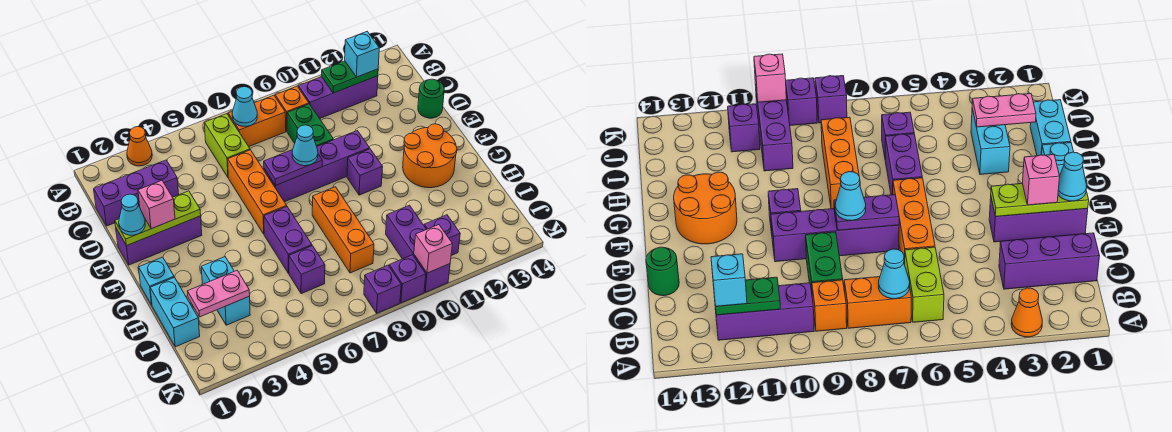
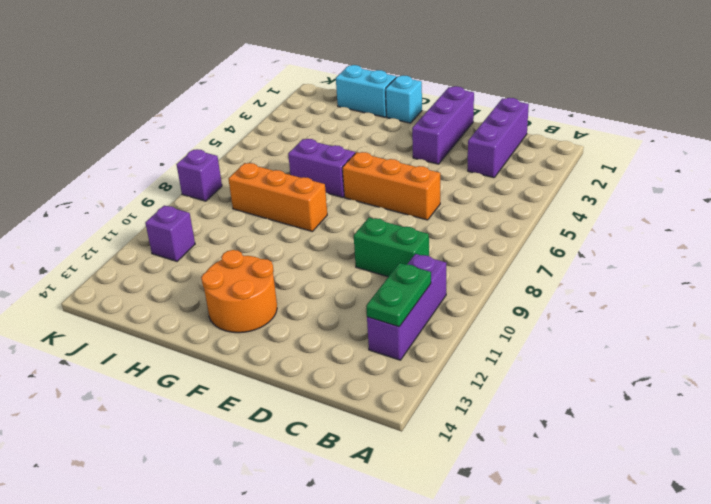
none -> orange cone A3 level 1
none -> lime brick B6:C6 level 1
none -> orange brick B7:B8 level 1
none -> orange brick B9 level 1

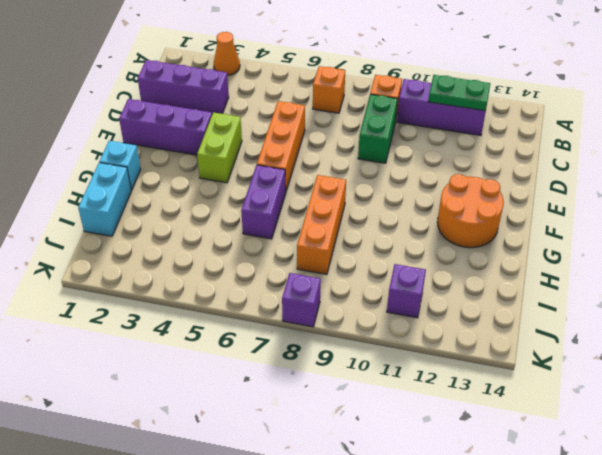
orange brick B7 level 1 -> orange brick B7:B8 level 1
lime brick E4:F4 level 1 -> lime brick B6:C6 level 1
none -> green round brick D14 level 1
none -> purple brick E7:E10 level 1
none -> purple brick F10 level 1
none -> cyan brick H3:I3 level 1

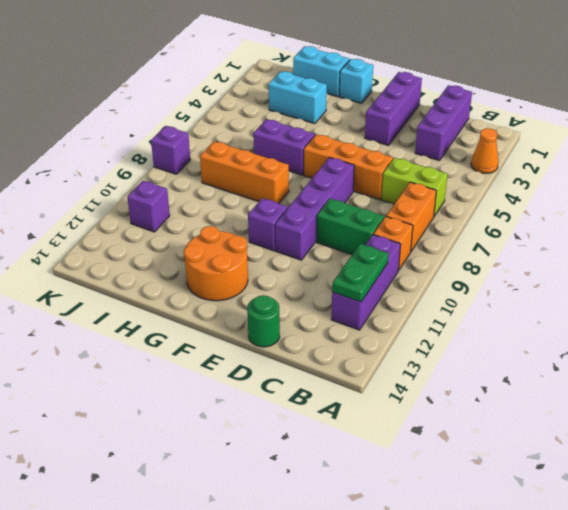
none -> purple brick I6 level 1
none -> purple brick I10:K10 level 1
none -> purple brick K9 level 1
none -> cyan cone B7 level 2

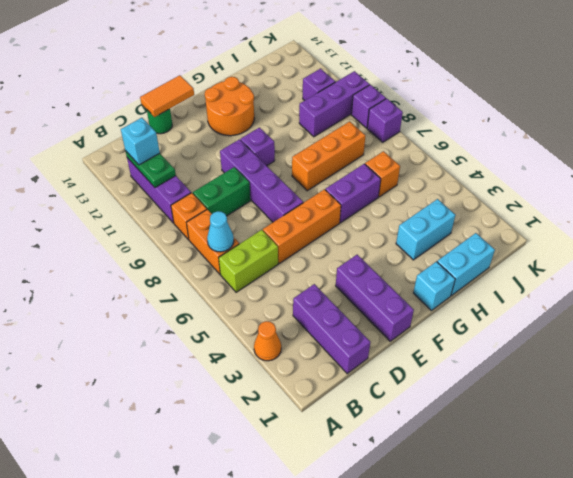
orange tile D14:E14 level 2 -> none
orange brick I6 level 1 -> purple brick I6 level 1
none -> lime plate E1:E3 level 2
none -> purple plate E7:E8 level 2
none -> pink plate I2:I3 level 2
none -> pink brick K10 level 2

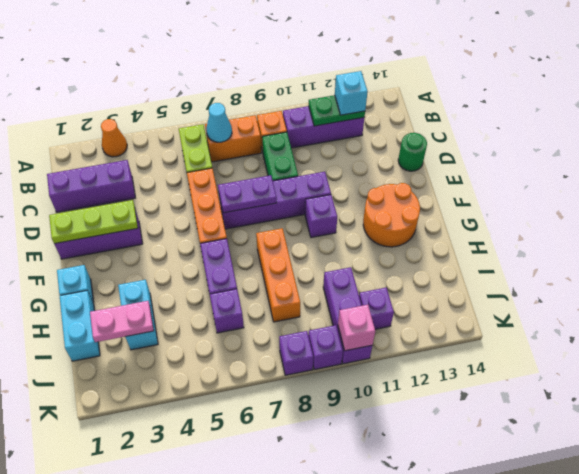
none -> cyan cone E1 level 3
none -> pink brick E2 level 3
none -> cyan cone E8 level 3

